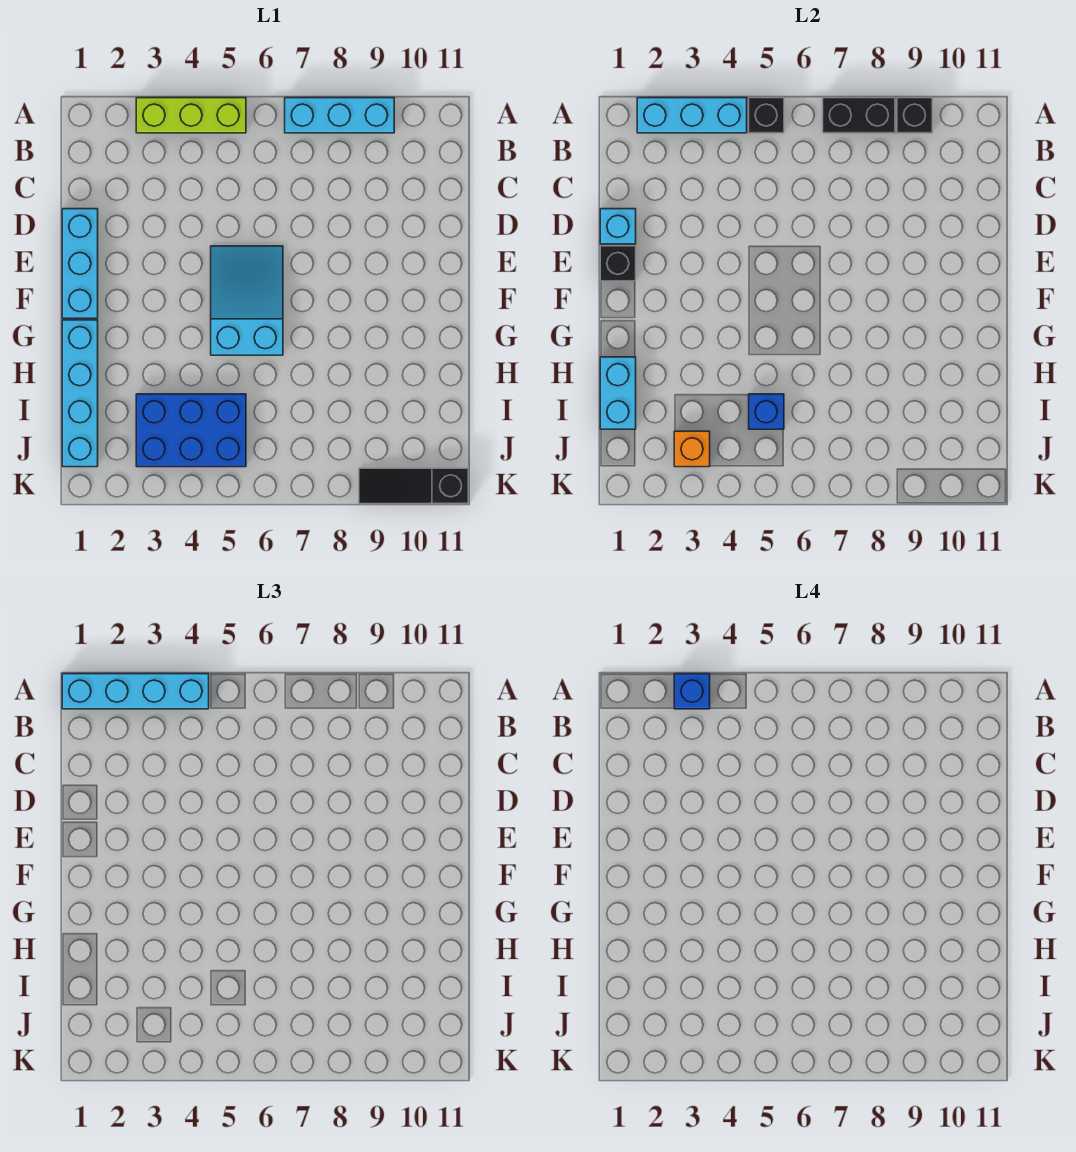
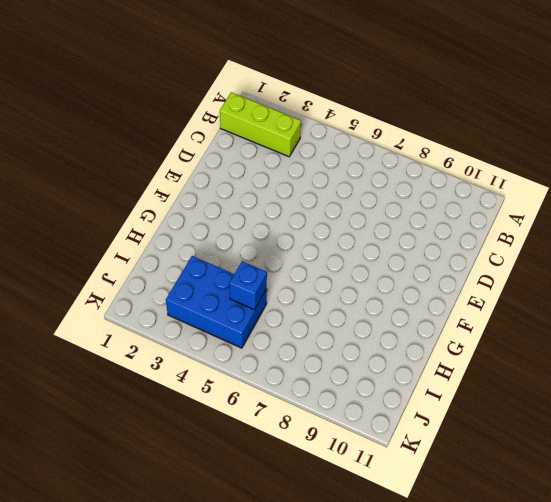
lime brick B1:B3 level 1 -> lime brick A3:A5 level 1
none -> cyan brick A7:A9 level 1
none -> cyan brick D1:F1 level 1
none -> cyan slope E5:G6 level 1 top G

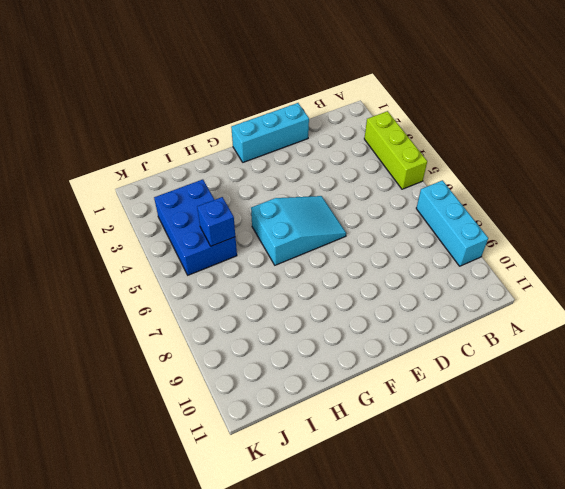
none -> cyan brick G1:J1 level 1
none -> black slope K9:K11 level 1 top 11
none -> cyan brick A2:A4 level 2

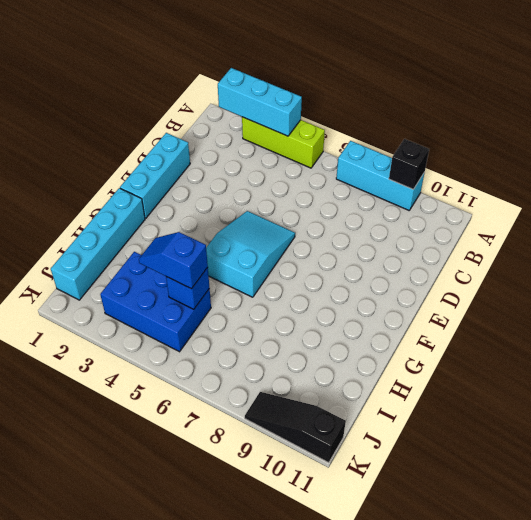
blue slope I4:I5 level 3 top 5 -> none
none -> black brick A5 level 2
none -> black brick A7:A8 level 2
none -> cyan brick D1 level 2

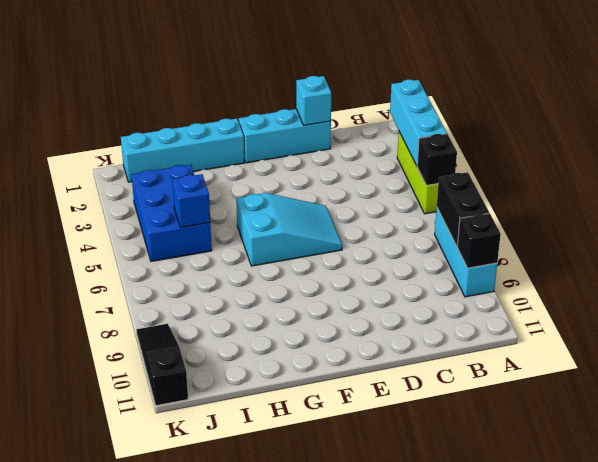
none -> black brick E1 level 2
none -> cyan brick H1:I1 level 2
none -> orange brick J3 level 2

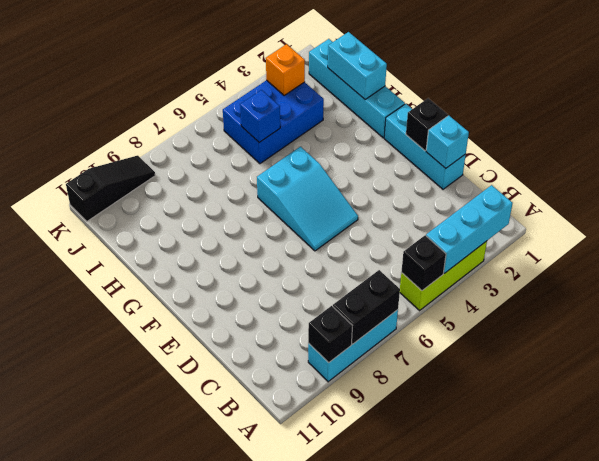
none -> cyan brick A1:A4 level 3
none -> blue brick A3 level 4

